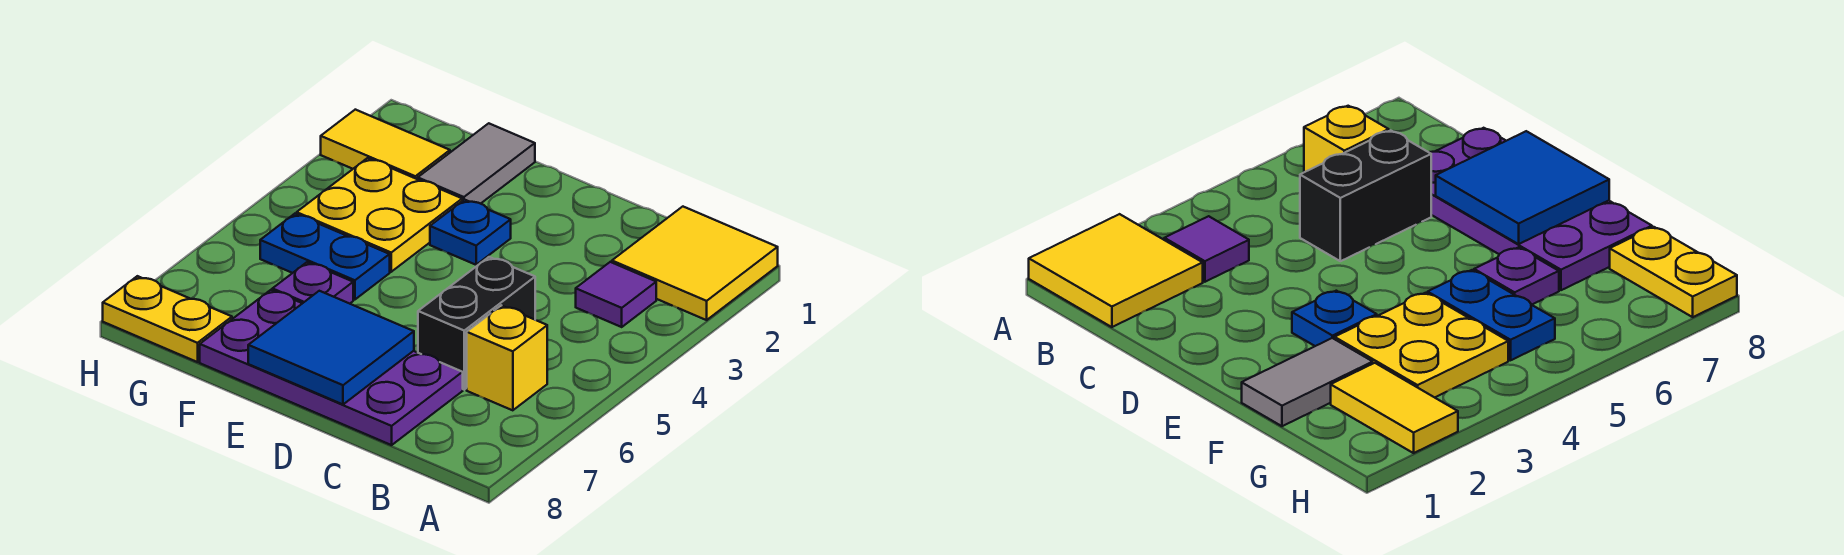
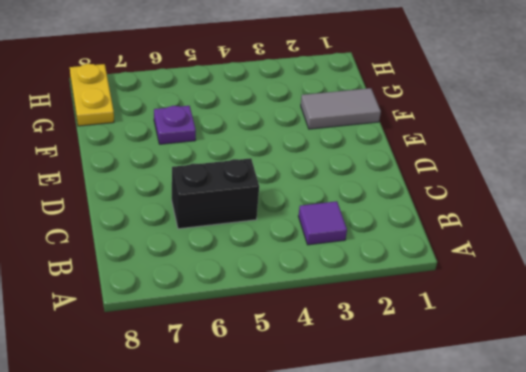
none -> yellow tile A1:B2 level 1
none -> yellow brick B6 level 1
none -> purple plate C7:F8 level 1

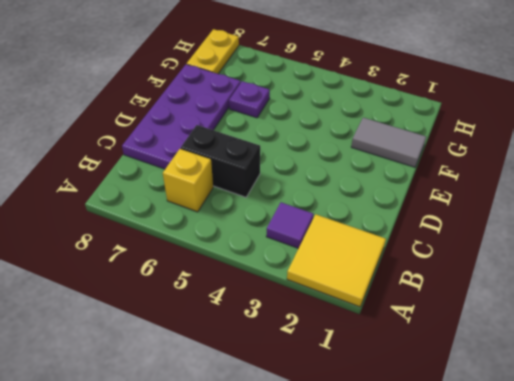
none -> blue plate E3 level 1
none -> yellow plate F3:G4 level 1
none -> blue plate F5:G5 level 1

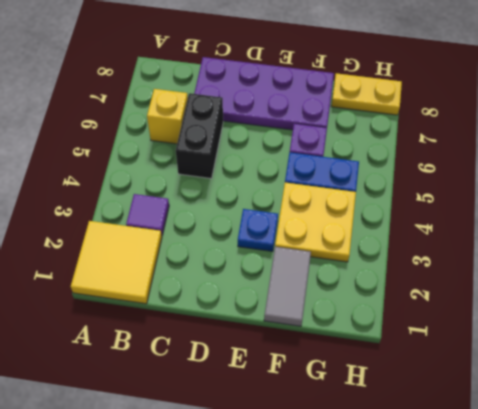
none -> yellow tile G2:H2 level 1
none -> blue tile D7:E8 level 2

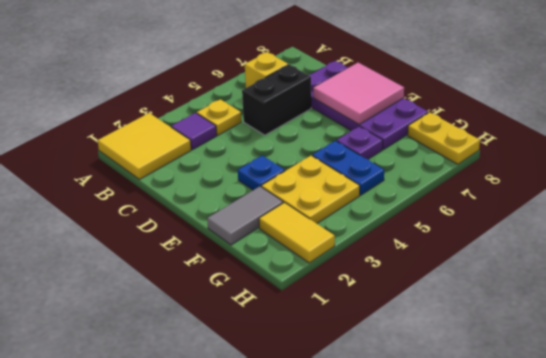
yellow plate B4 level 1 -> none
pink tile D7:E8 level 2 -> blue tile D7:E8 level 2

